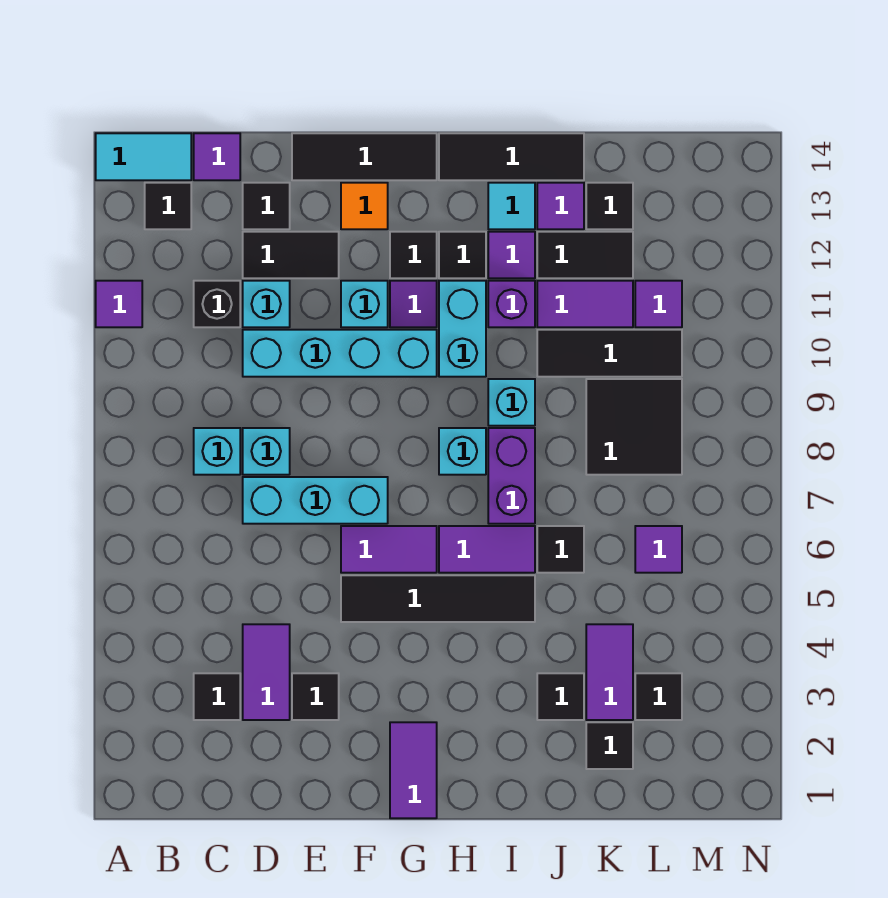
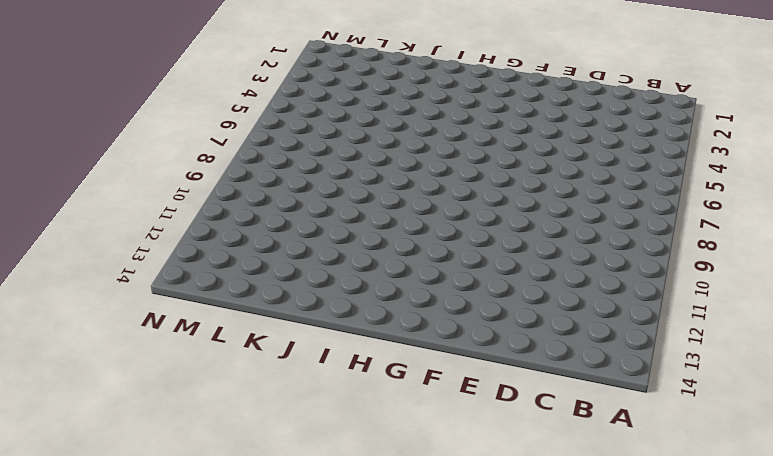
none -> purple tile A11 level 1
none -> cyan tile A14:B14 level 1
none -> black tile B13 level 1
none -> black tile C3 level 1

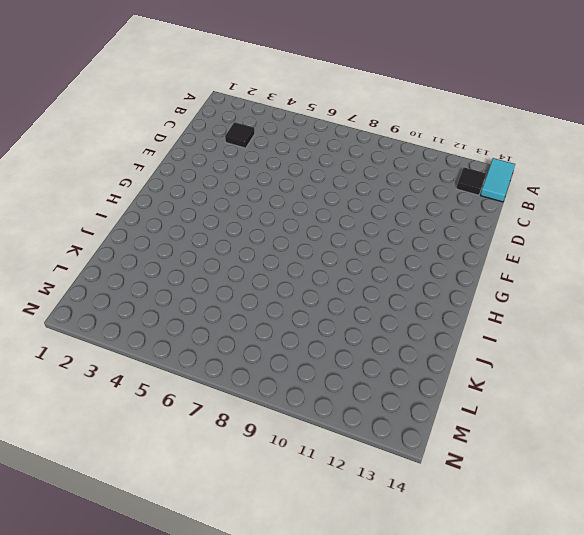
none -> purple tile A11 level 1
none -> cyan brick C8 level 1
none -> black brick C11 level 1
none -> purple tile C14 level 1

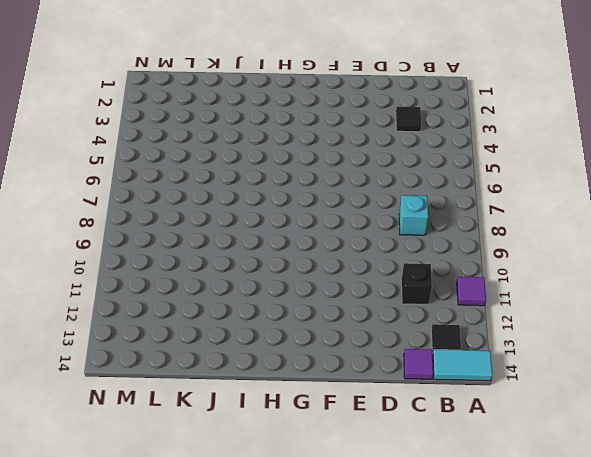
none -> purple tile D3:D4 level 1
none -> cyan brick D7:F7 level 1
none -> cyan brick D8 level 1
none -> cyan brick D10:G10 level 1

